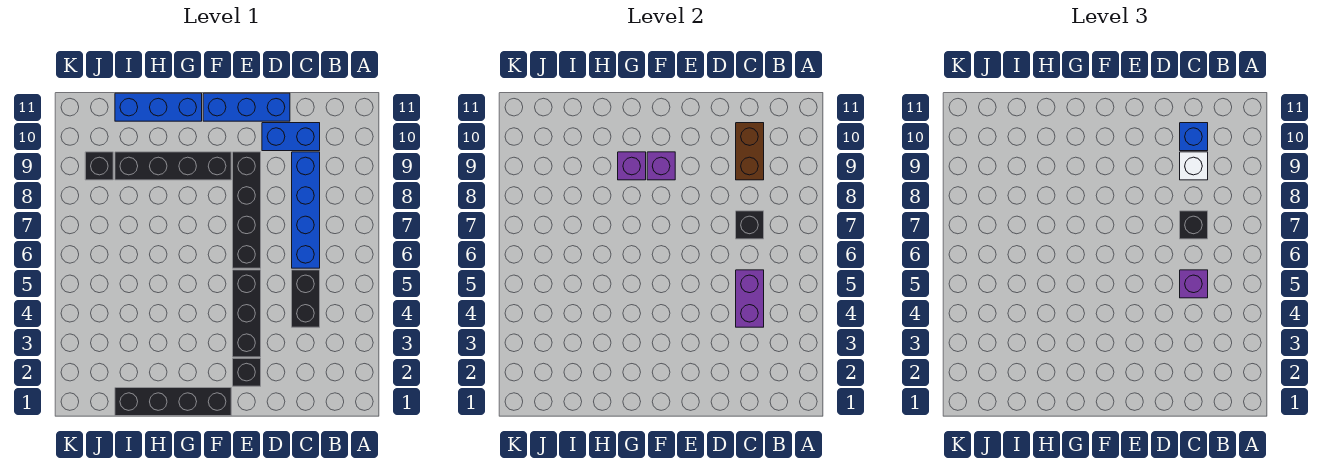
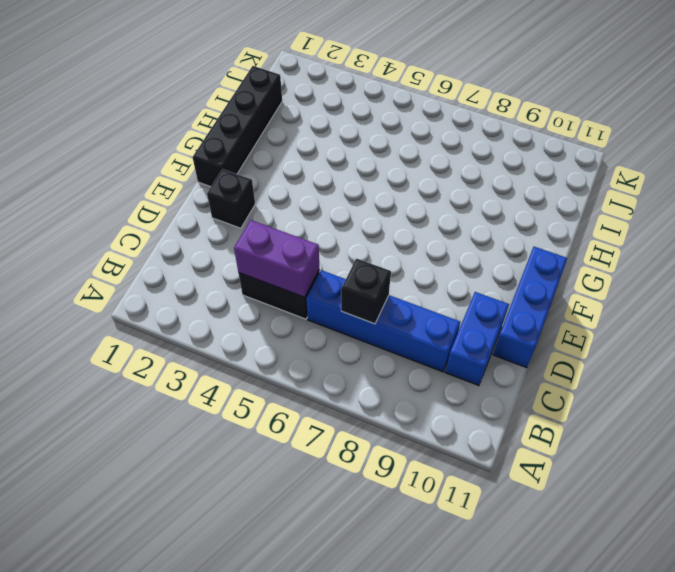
none -> black brick E3:E5 level 1
none -> black brick E6:E9 level 1
none -> black brick F9:I9 level 1

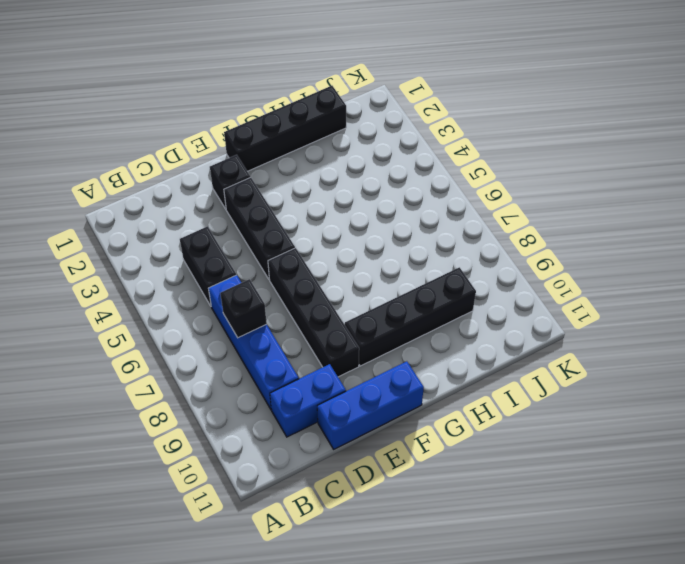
none -> blue brick G11:I11 level 1
none -> black brick J9 level 1
none -> purple brick C4:C5 level 2

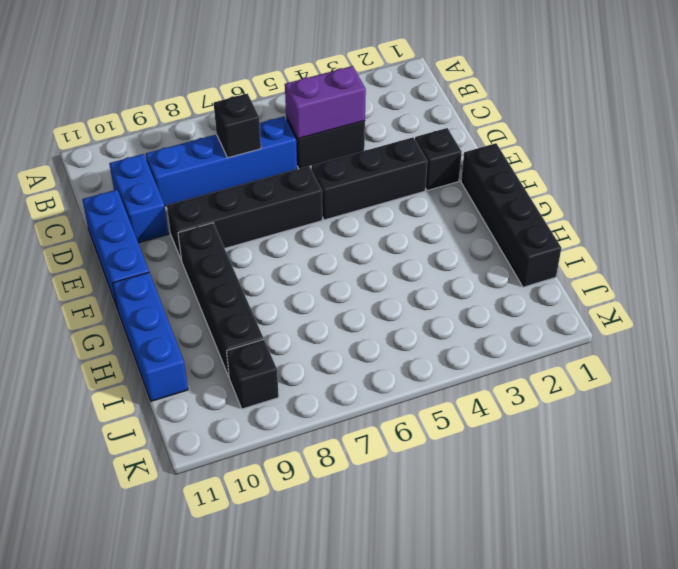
none -> brown brick C9:C10 level 2
none -> purple brick F9 level 2
none -> purple brick G9 level 2

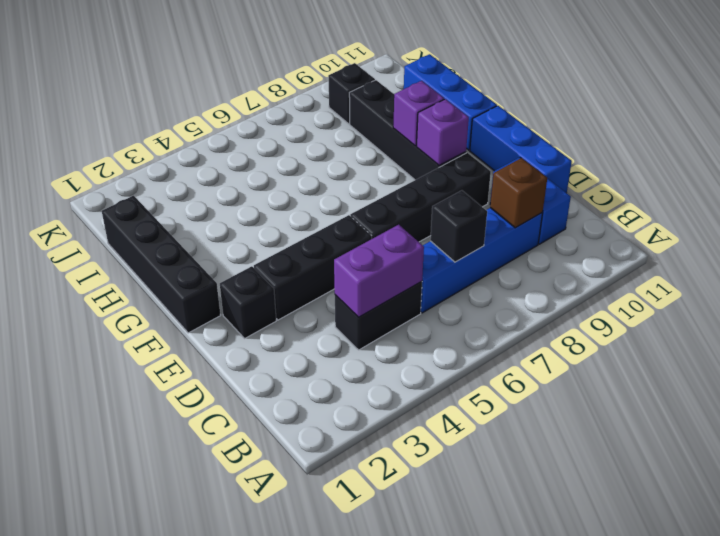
brown brick C9 level 2 -> brown brick C9:C10 level 2
none -> purple brick C5 level 3
none -> black brick C7 level 3
none -> white brick C9 level 3

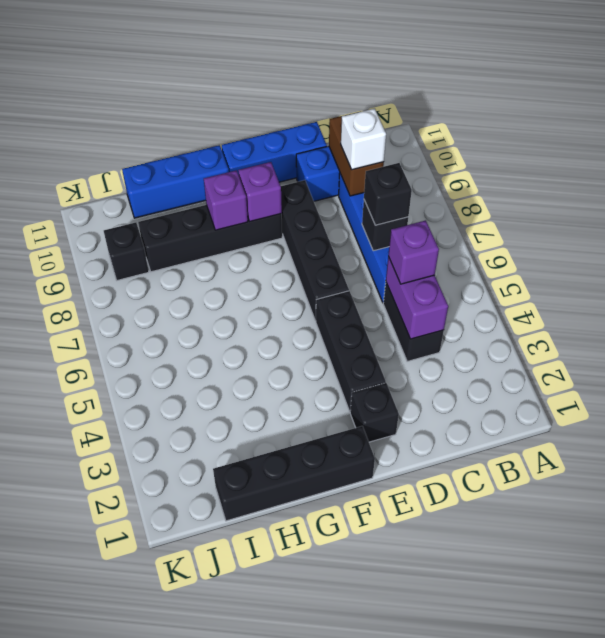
none -> blue brick C10 level 3

